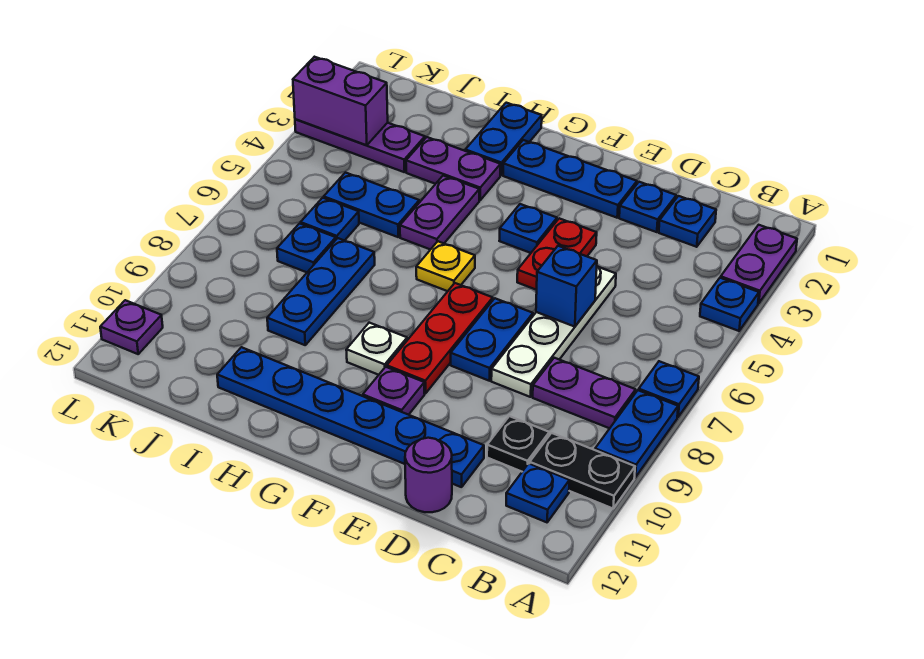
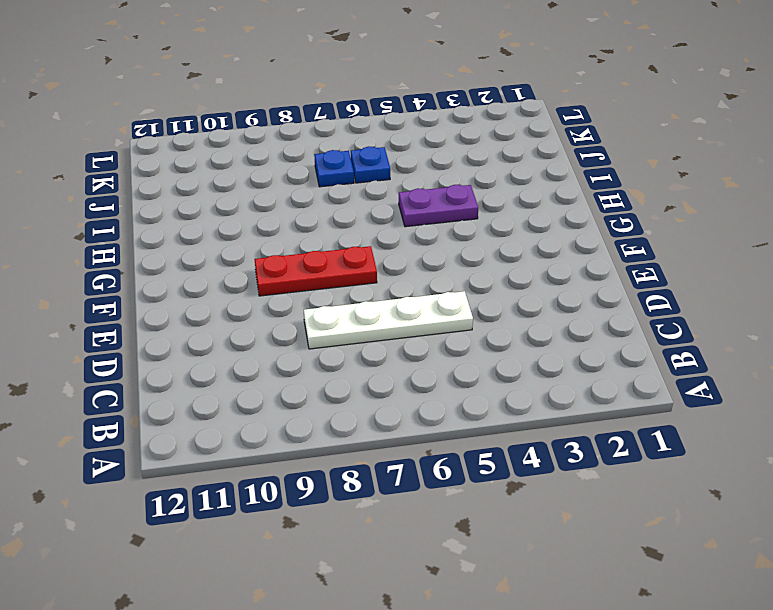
none -> purple plate A2:A3 level 1
none -> blue plate A4 level 1
none -> blue plate A7 level 1
none -> blue plate A8:A9 level 1

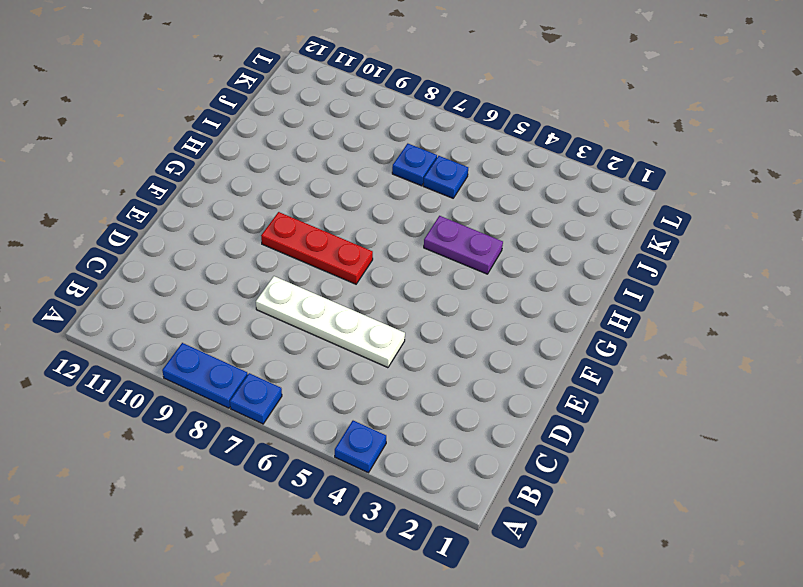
none -> purple plate A2:A3 level 1
none -> black plate A10:B10 level 1
none -> purple plate B8:C8 level 1
none -> blue plate B11 level 1

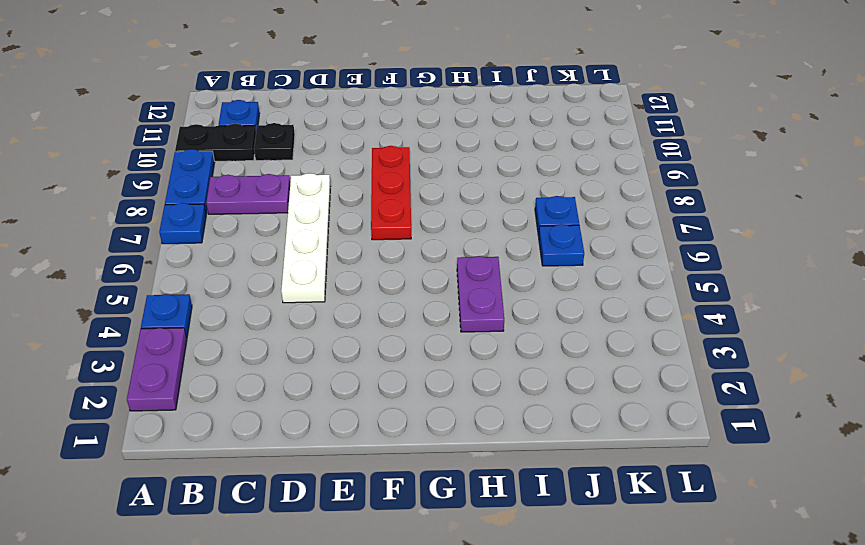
none -> blue plate C2 level 1
none -> blue plate D2 level 1
none -> blue plate D11:I11 level 1
none -> purple round brick D12 level 1

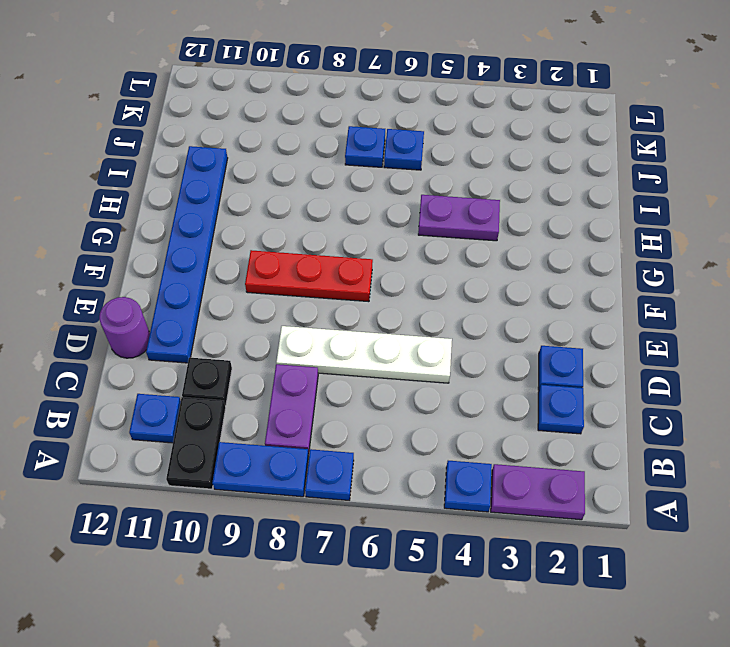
none -> blue plate E2:G2 level 1
none -> red plate E4:E5 level 1
none -> blue plate E7:E8 level 1
none -> blue plate F4 level 1

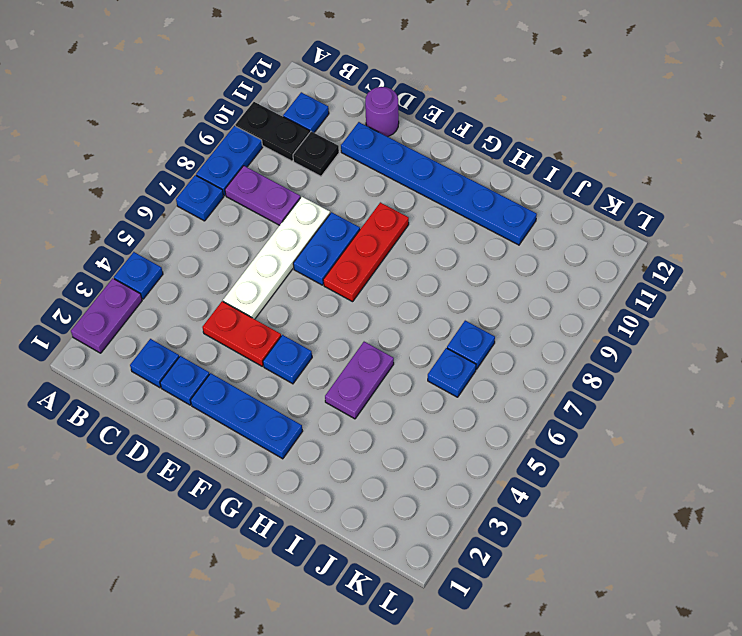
red plate D4:E4 level 1 -> red plate E4:E5 level 1
none -> purple plate F10 level 1
none -> yellow plate G6 level 1
none -> white plate G9 level 1
none -> blue plate H1:H2 level 1

